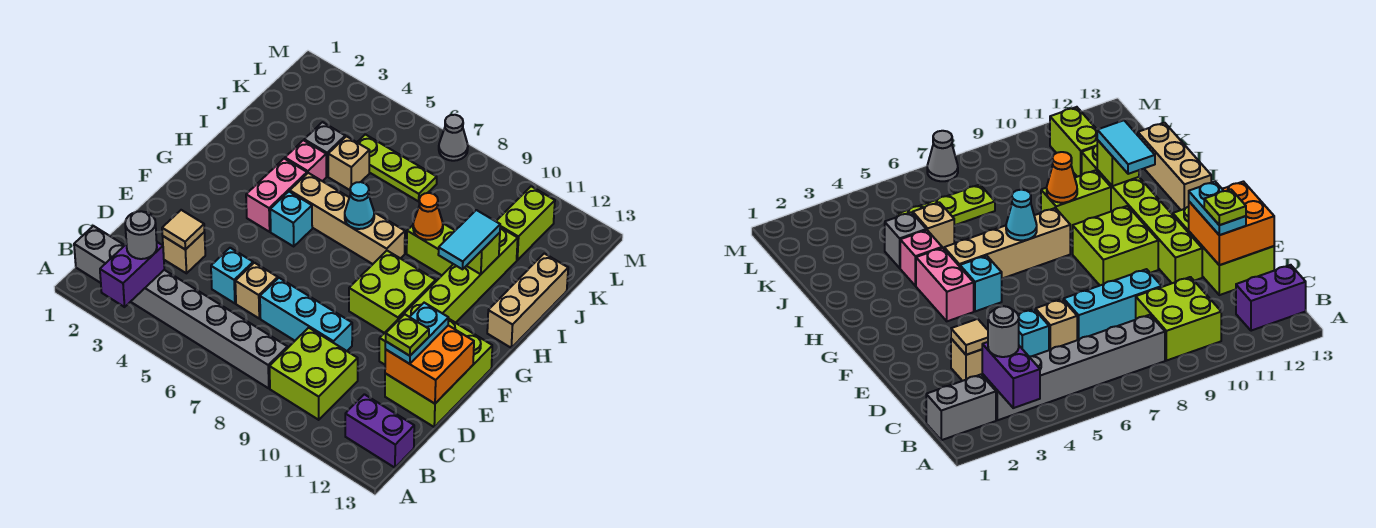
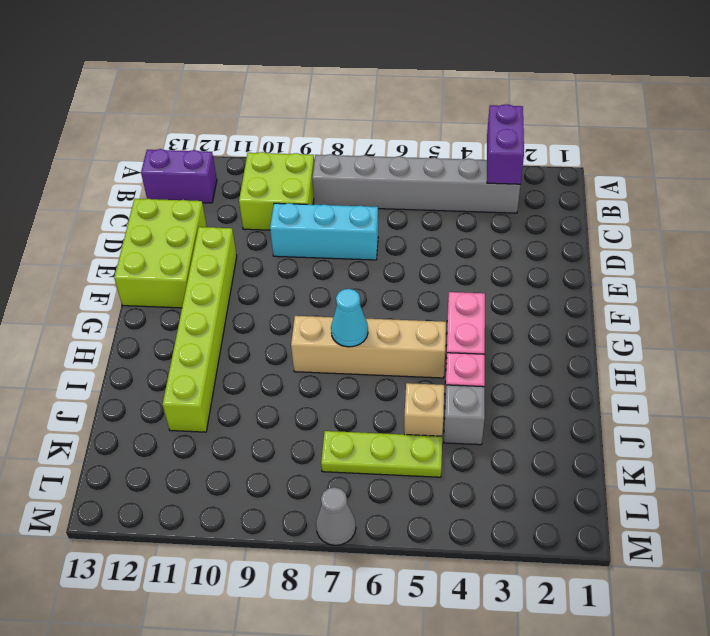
none -> grey brick B1:B2 level 1
none -> tan brick D3 level 1
none -> cyan brick D5 level 1
none -> tan brick D6 level 1

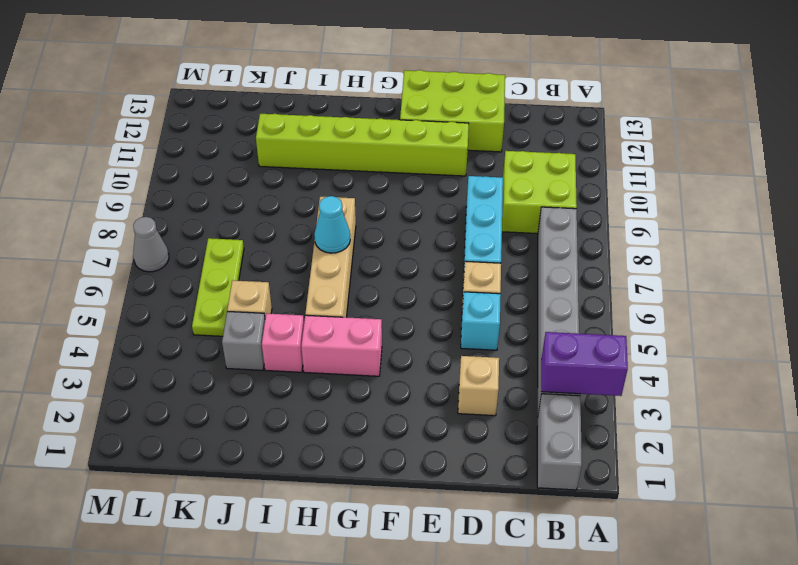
none -> purple brick B12:B13 level 1
none -> lime brick F9:G10 level 1
none -> cyan brick G5 level 1
none -> tan brick H13:J13 level 1

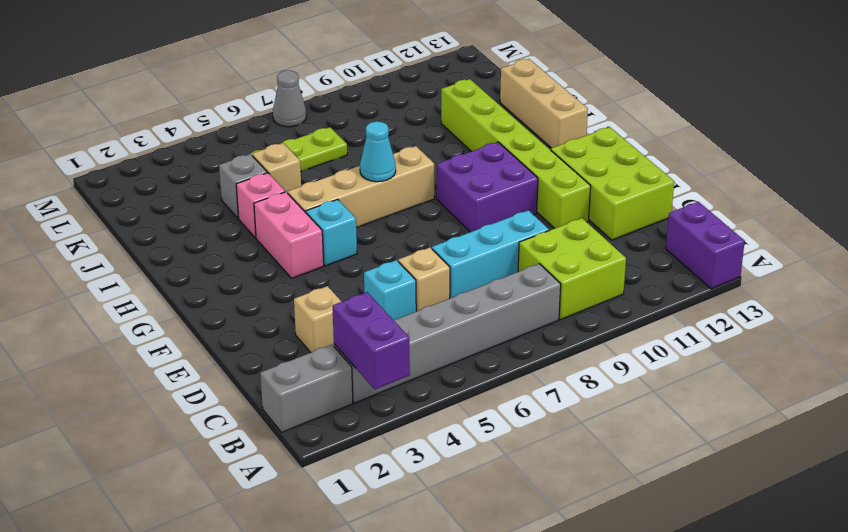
purple brick A13:B13 level 1 -> purple brick B12:B13 level 1
purple brick F9:G10 level 1 -> lime brick F9:G10 level 1
none -> lime brick I9:I10 level 1
none -> lime brick K11:L11 level 1
none -> tan tile D3 level 2
none -> orange brick D12:E13 level 2

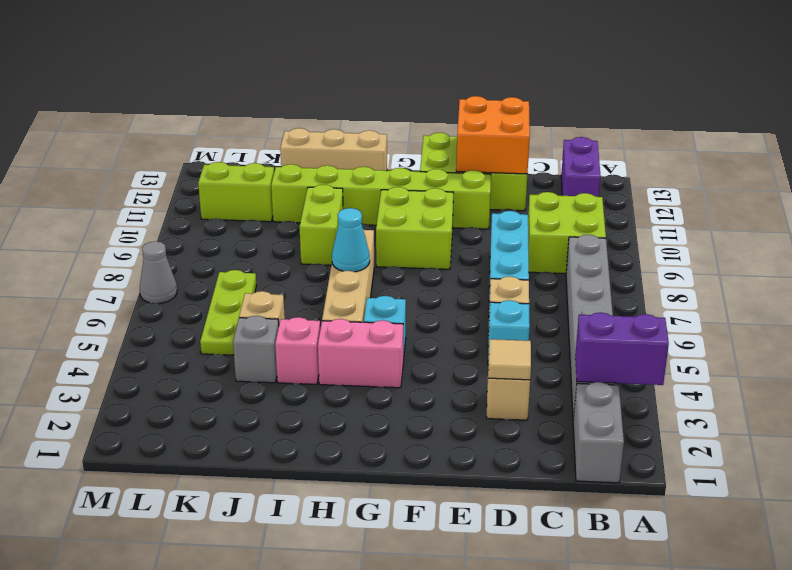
none -> orange cone I9 level 2
none -> lime brick I11 level 2
none -> grey round brick B3 level 3
none -> cyan plate D12:E12 level 3

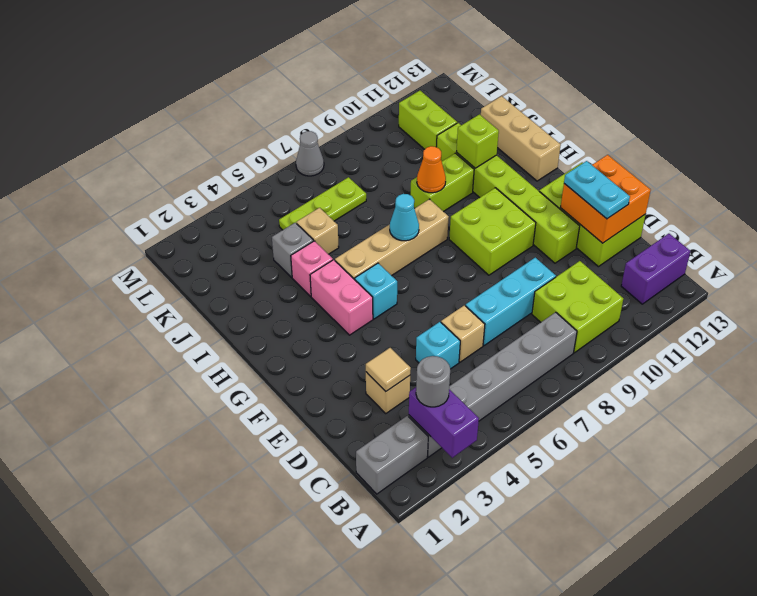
none -> cyan tile H11:I11 level 3
none -> lime plate D12 level 4

